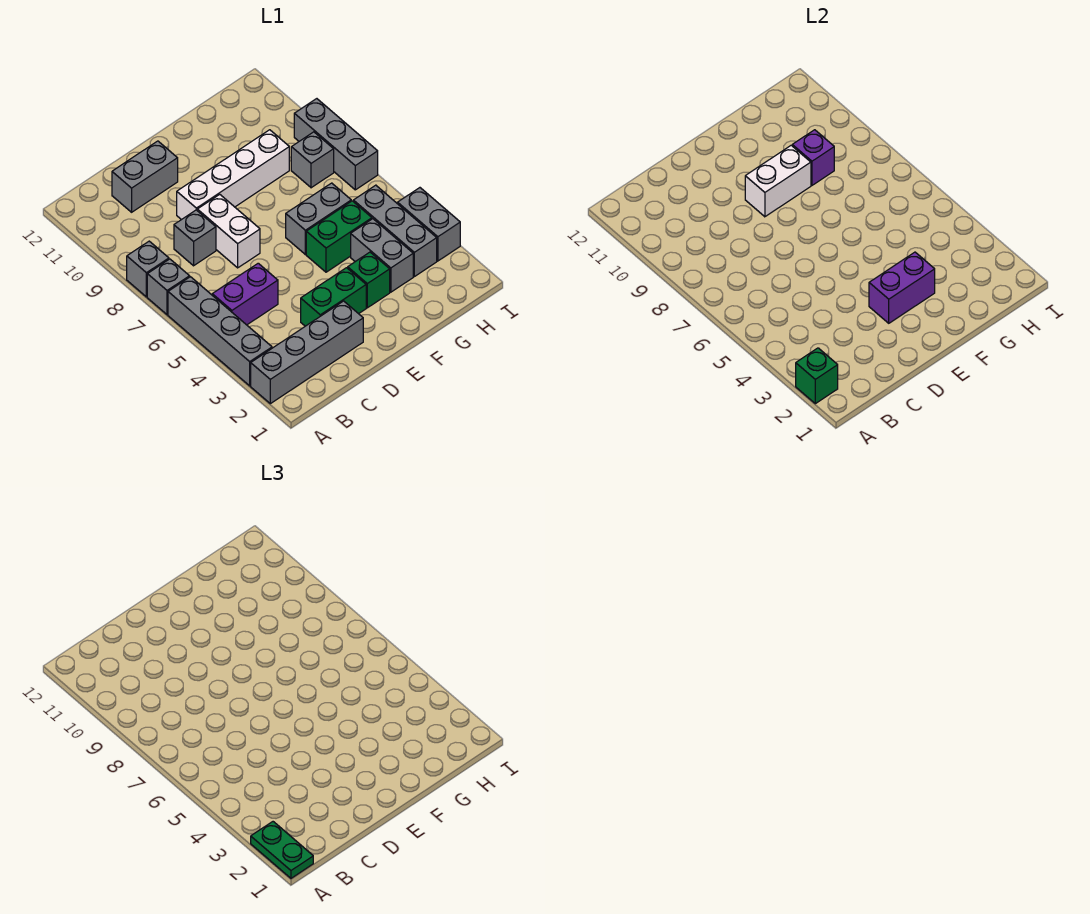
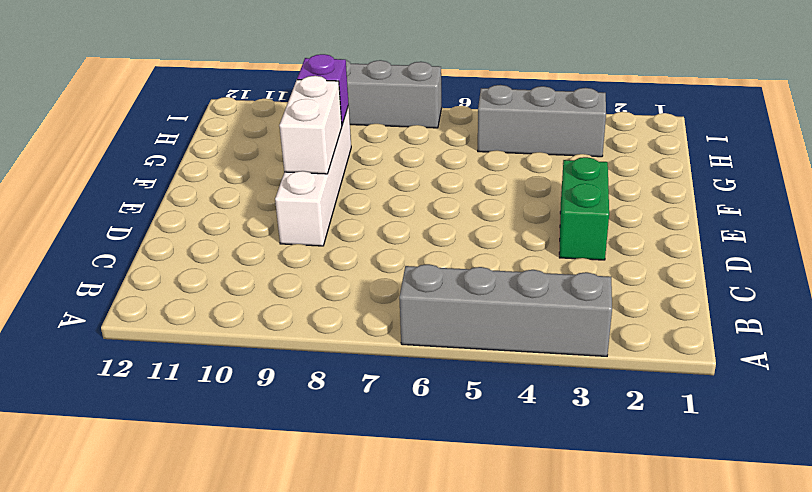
none -> grey brick A2:D2 level 1
none -> grey brick A7 level 1
none -> grey brick A8 level 1

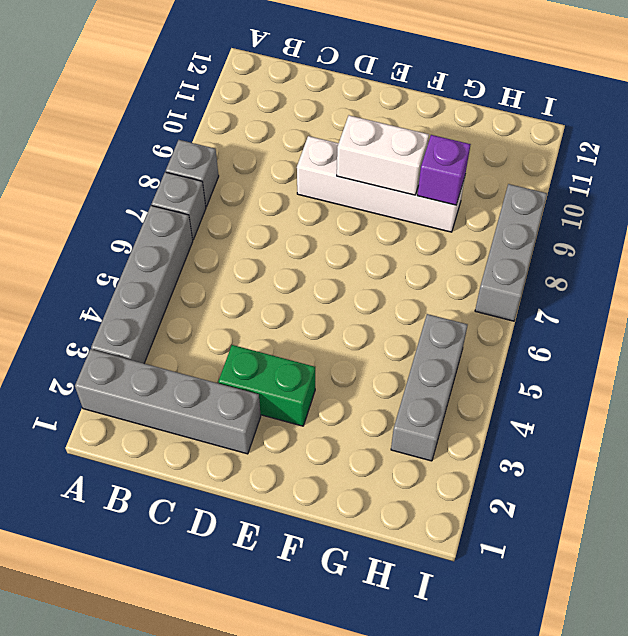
none -> purple brick B5:C5 level 1
none -> grey brick C8 level 1
none -> grey brick C11:D11 level 1

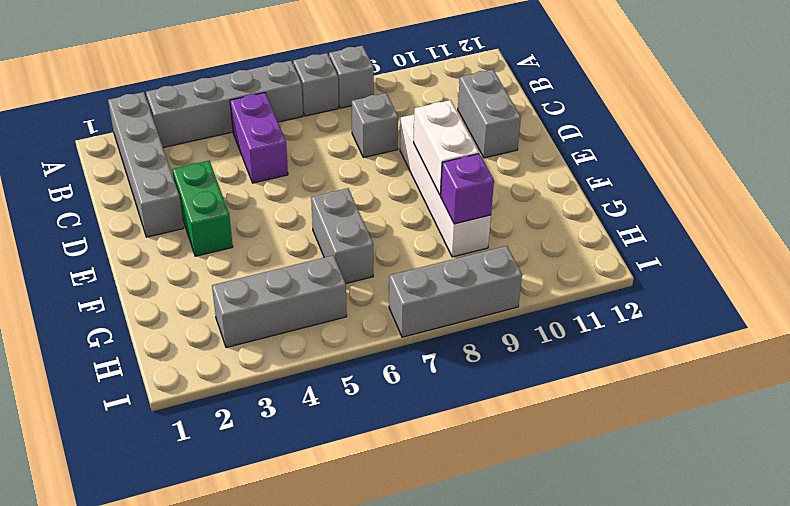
none -> white brick D7:D8 level 1
none -> green brick F3 level 1
none -> green brick F5:G5 level 1

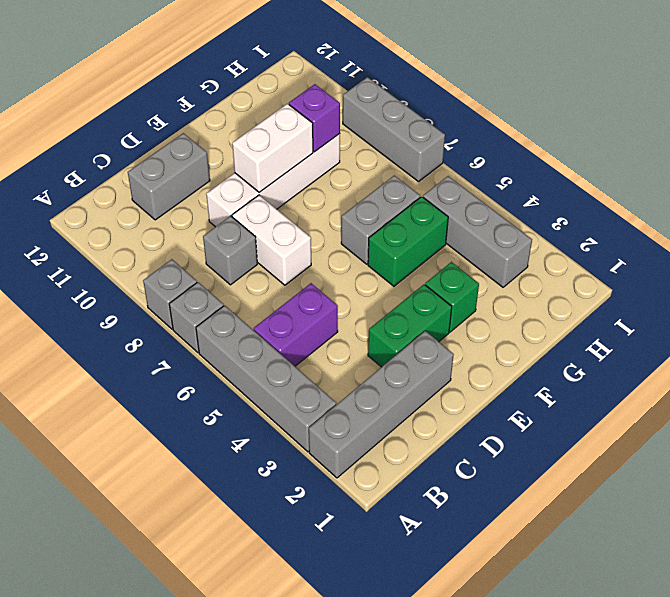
none -> grey brick G3:G4 level 1
none -> grey brick H8 level 1
none -> grey brick I3:I4 level 1

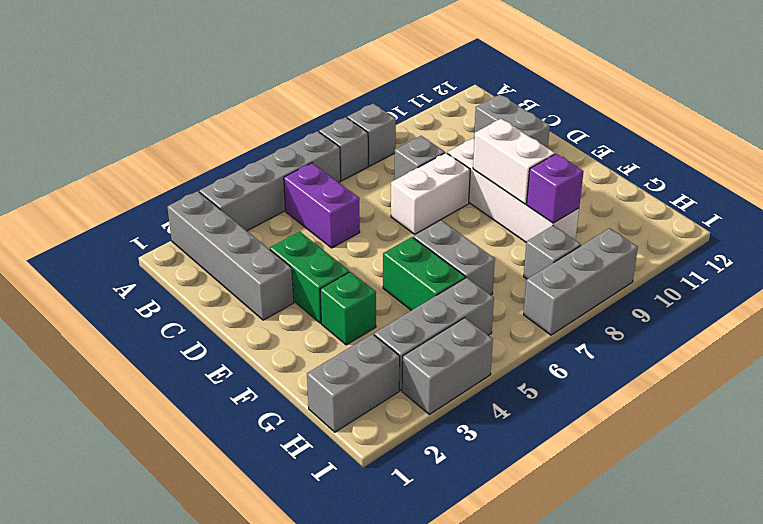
grey brick H1:H2 level 1 -> grey brick G3:G4 level 1
none -> green brick A2 level 2
none -> purple brick E3:F3 level 2
none -> green plate A1:A2 level 3

